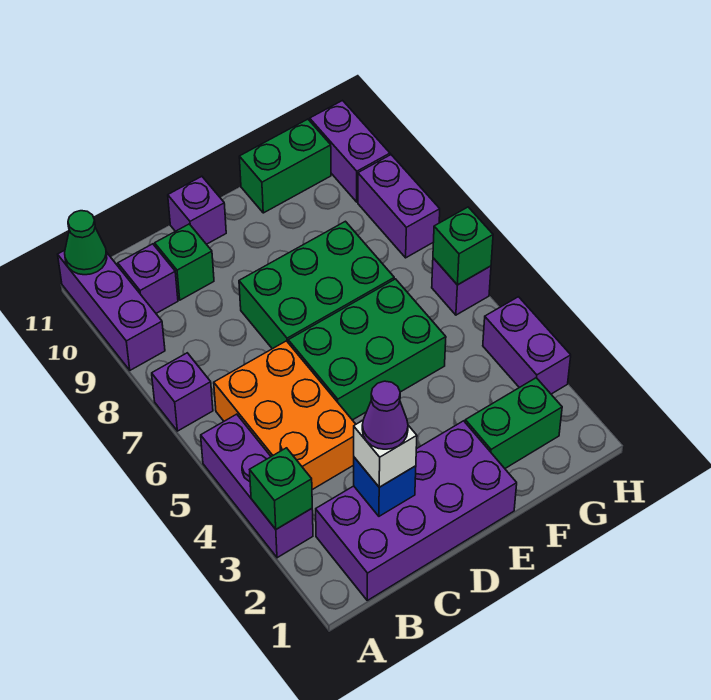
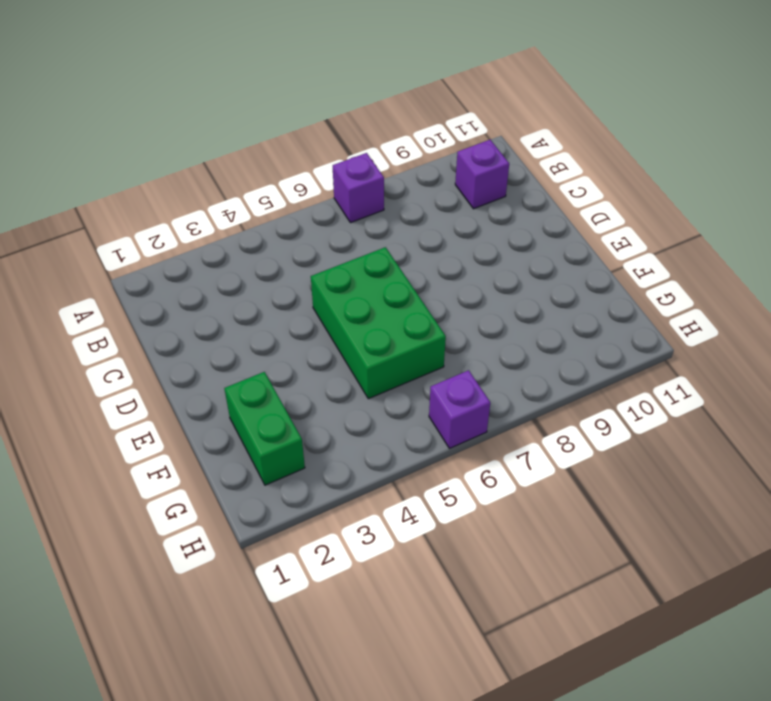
none -> purple brick A3:A5 level 1
none -> purple brick A9:A11 level 1
none -> purple brick B1:E2 level 1

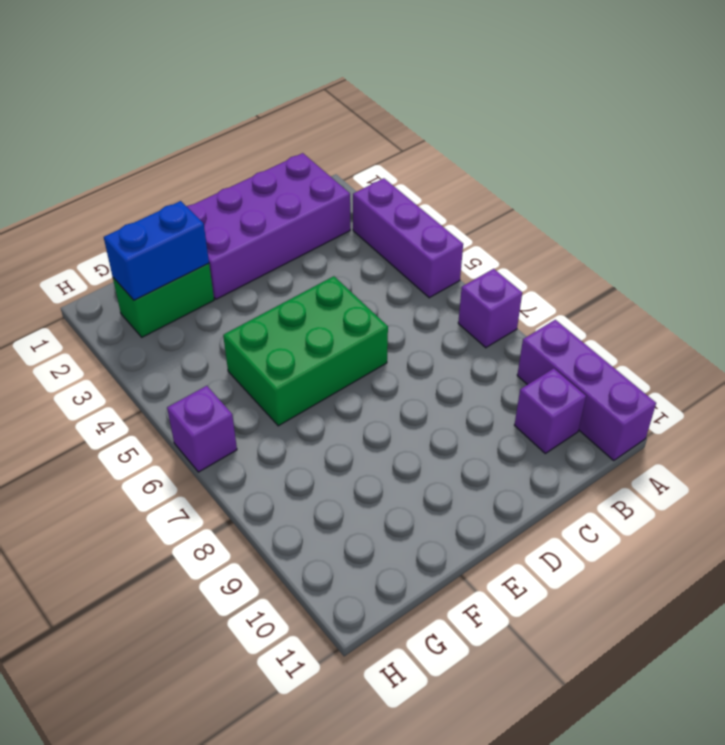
blue brick F2:G2 level 2 -> none
none -> orange brick B4:C6 level 1
none -> green brick C10 level 1
none -> green brick D7:F8 level 1

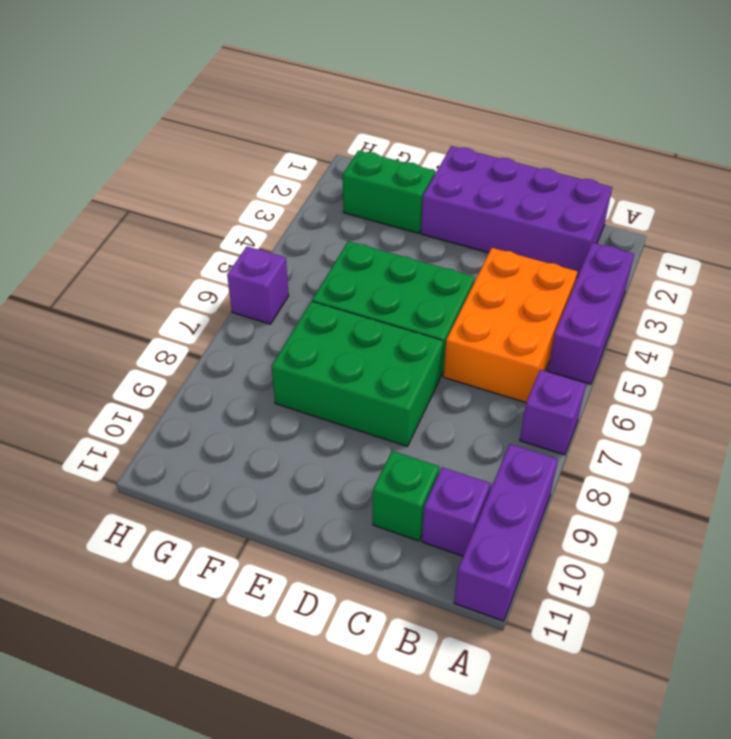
none -> purple brick D11 level 1
none -> green brick F11:G11 level 1
none -> purple brick H3:H4 level 1

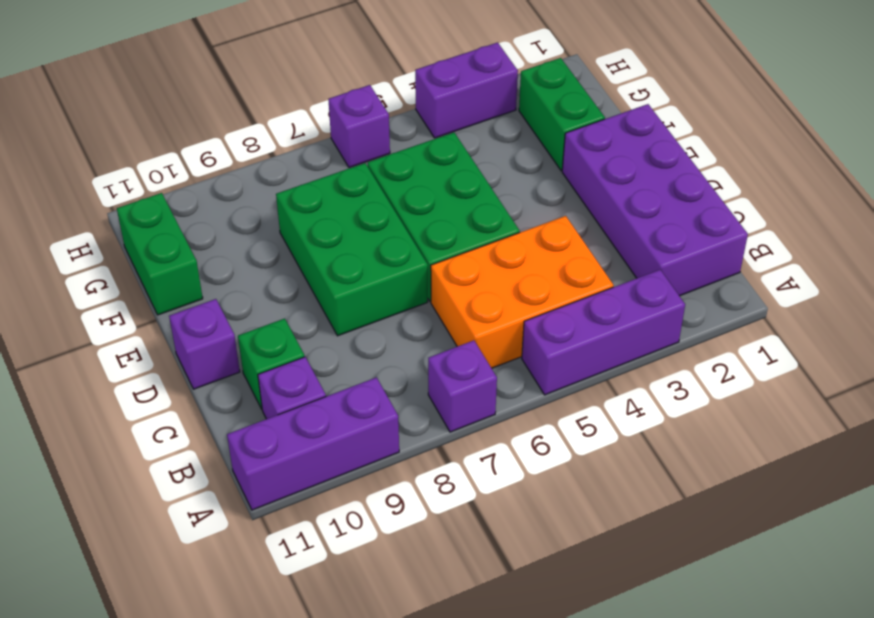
none -> purple brick H8:H9 level 1
none -> purple brick H10:H11 level 1
none -> green brick A3 level 2

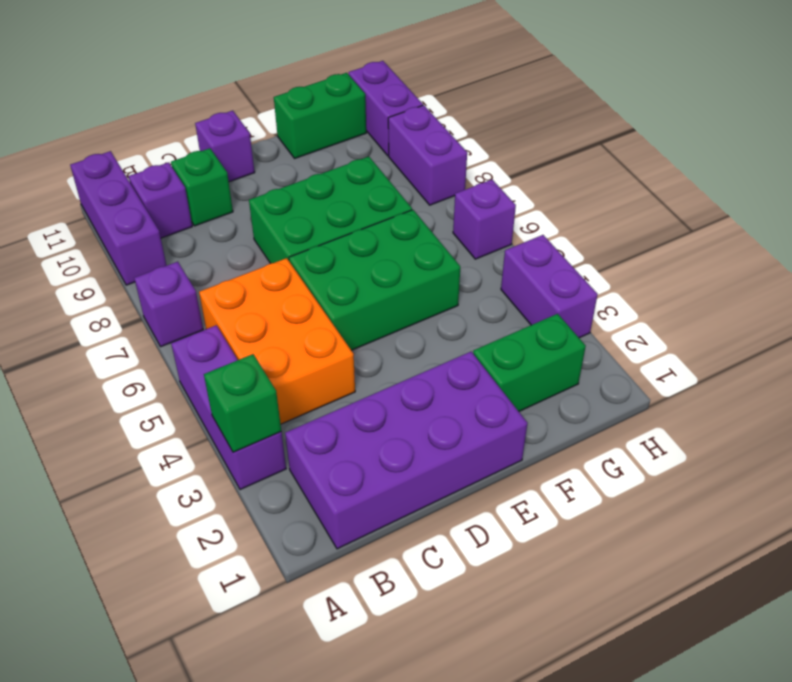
none -> green cone A11 level 2
none -> blue brick C2 level 2
none -> green brick H6 level 2

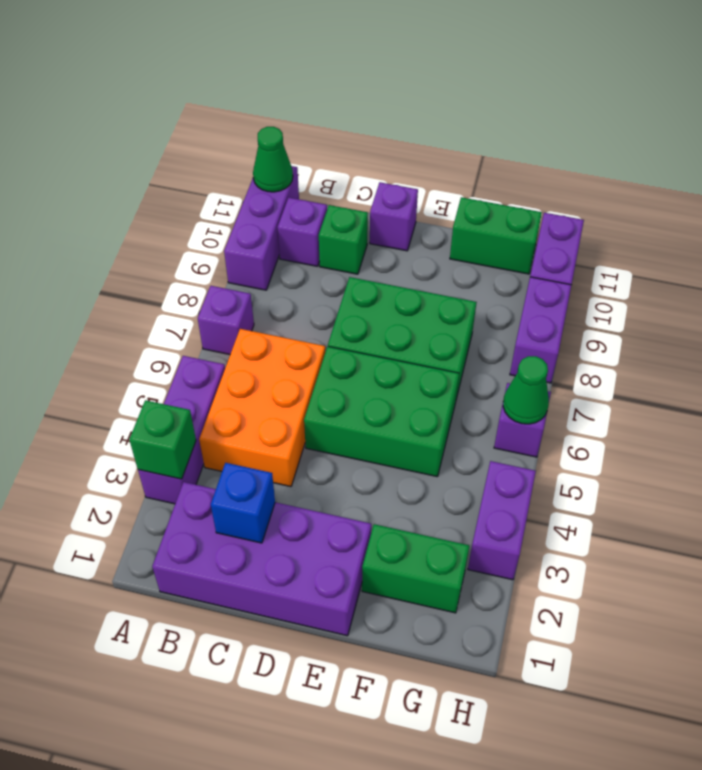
green cone H6 level 2 -> green brick H6 level 2
none -> white brick C2 level 3
none -> purple cone C2 level 4

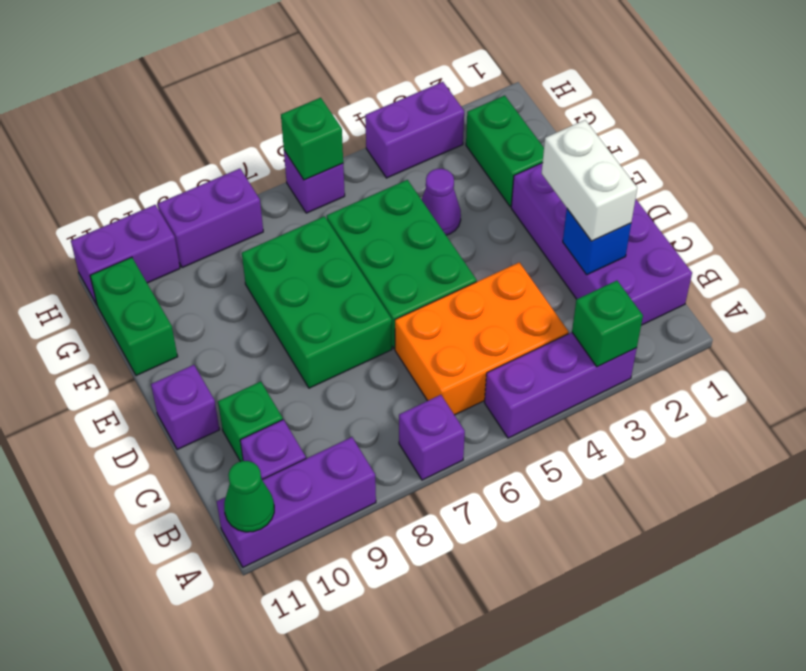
white brick C2:D2 level 3 -> white brick C2 level 3
purple cone F4 level 1 -> purple cone C2 level 4

